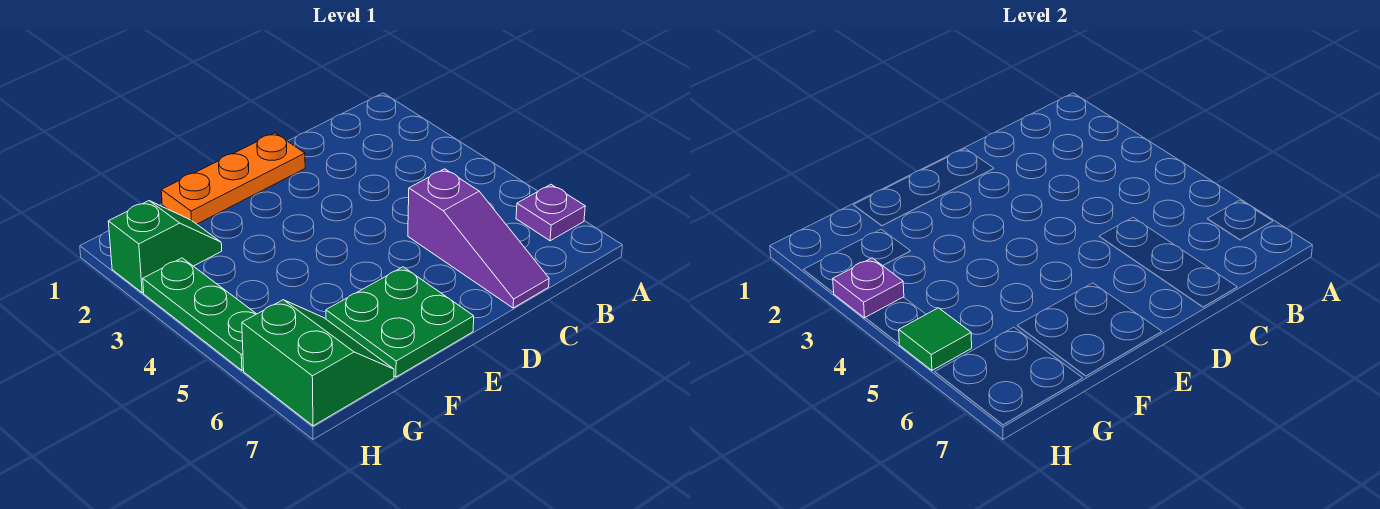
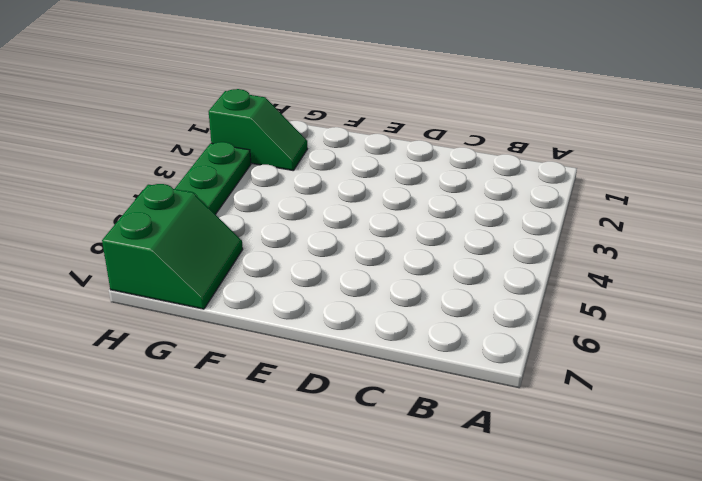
none -> purple plate A6 level 1
none -> purple slope C5:C7 level 1 top 5

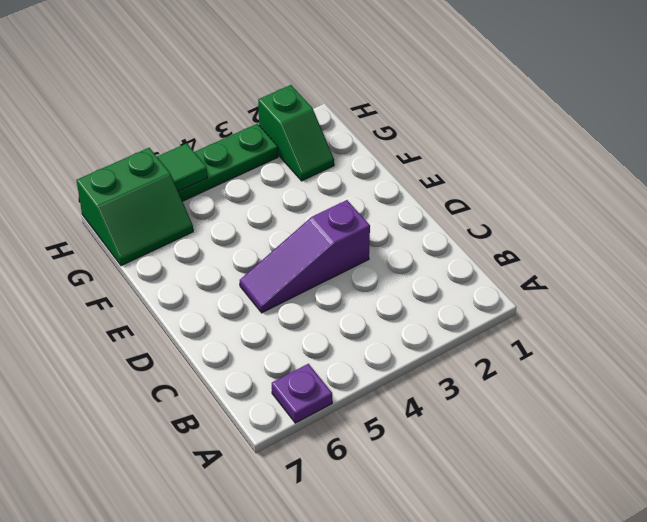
purple slope D3:D5 level 1 top 3 -> purple slope C5:C7 level 1 top 5
none -> orange plate D1:F1 level 1
none -> green plate E6:F7 level 1

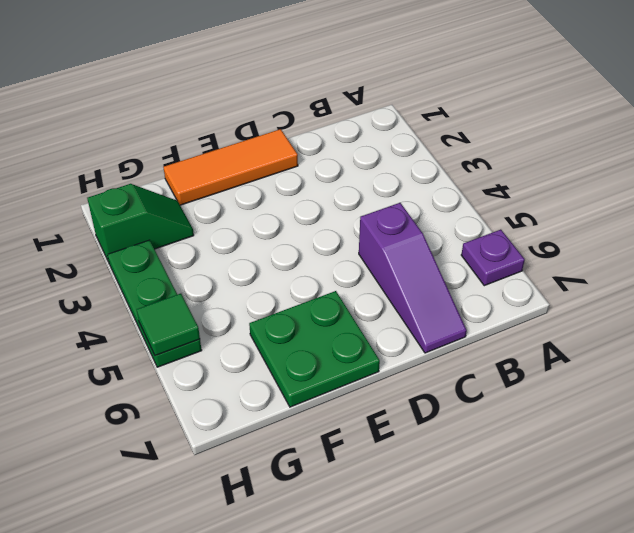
orange tile D1:F1 level 1 -> orange plate D1:F1 level 1
none -> green slope G6:H7 level 1 top H
none -> purple plate H3 level 2

